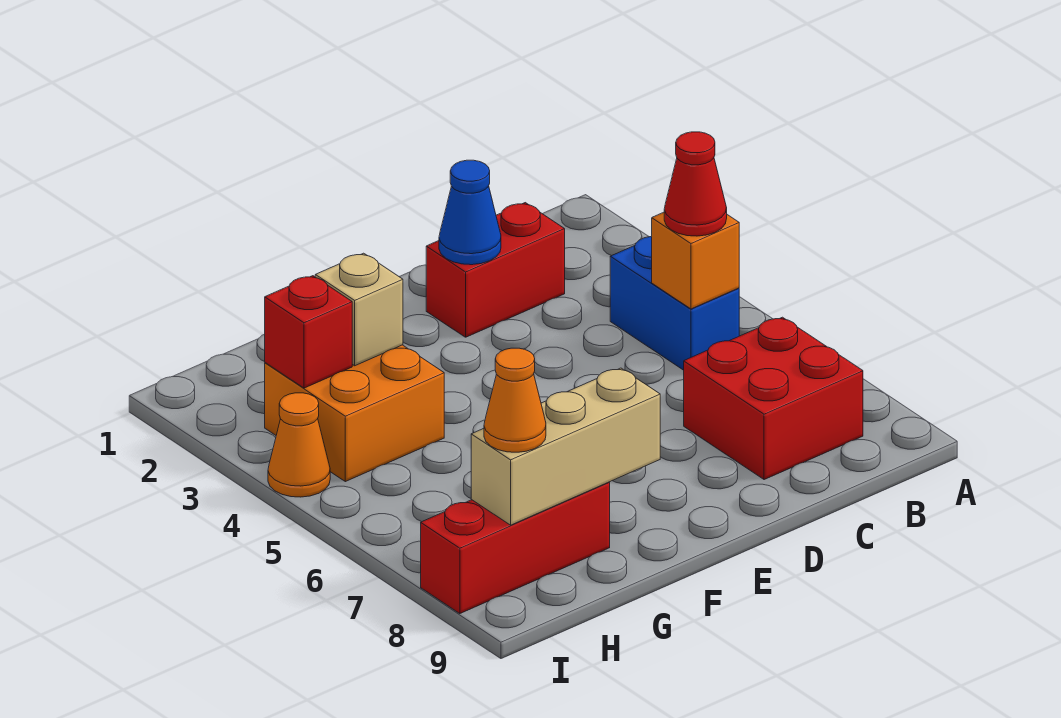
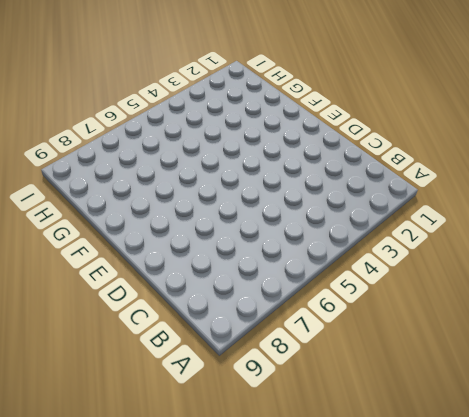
none -> blue brick B4:B5 level 1
none -> red brick B7:C8 level 1
none -> red brick C2:D2 level 1

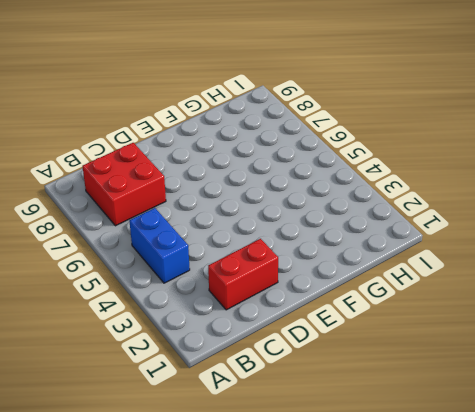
none -> orange brick G3:H4 level 1
none -> red brick G8:I8 level 1
none -> orange cone I4 level 1

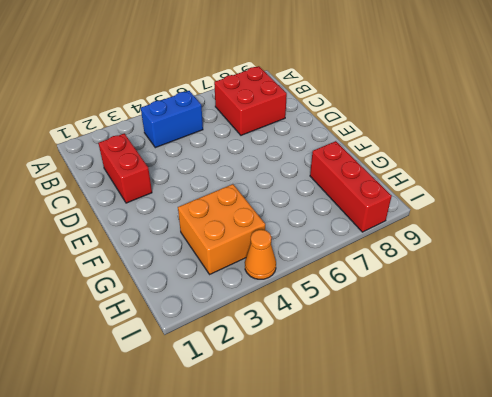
none -> orange brick B5 level 2
none -> blue cone D2 level 2
none -> tan brick F8:H8 level 2

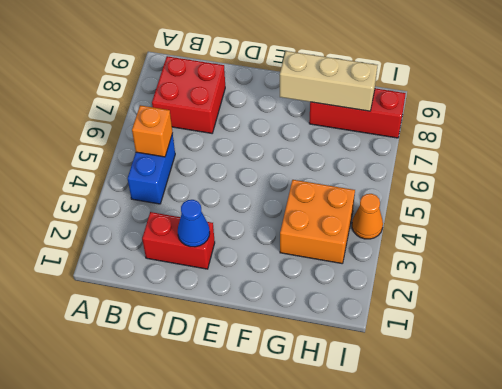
none -> tan brick G3 level 2
none -> red brick H3 level 2
none -> red cone B5 level 3

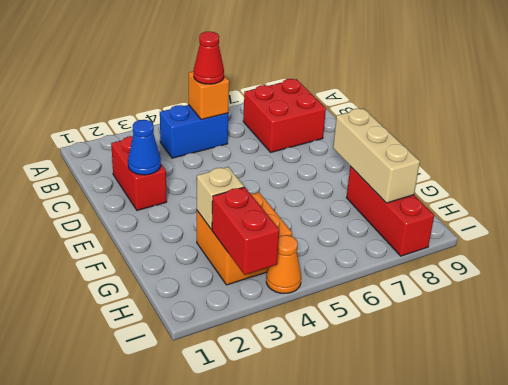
red brick H3:I3 level 2 -> red brick H3 level 2
none -> orange cone H8 level 3

